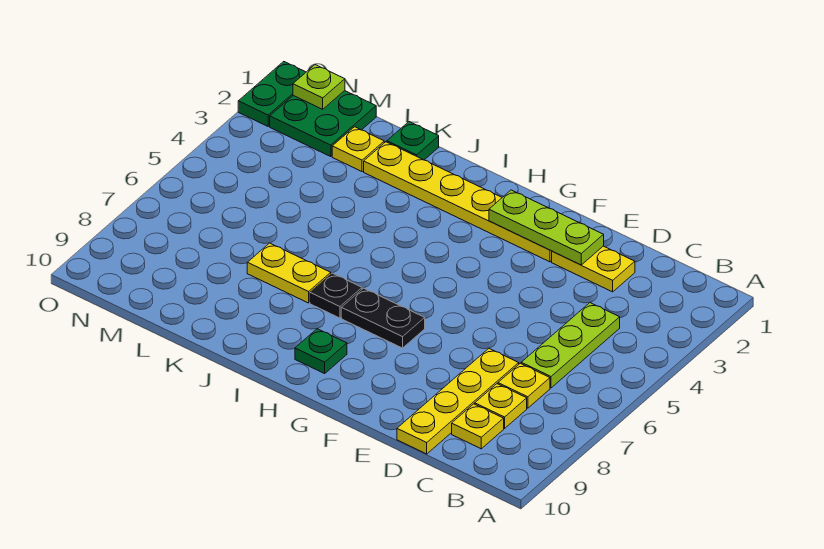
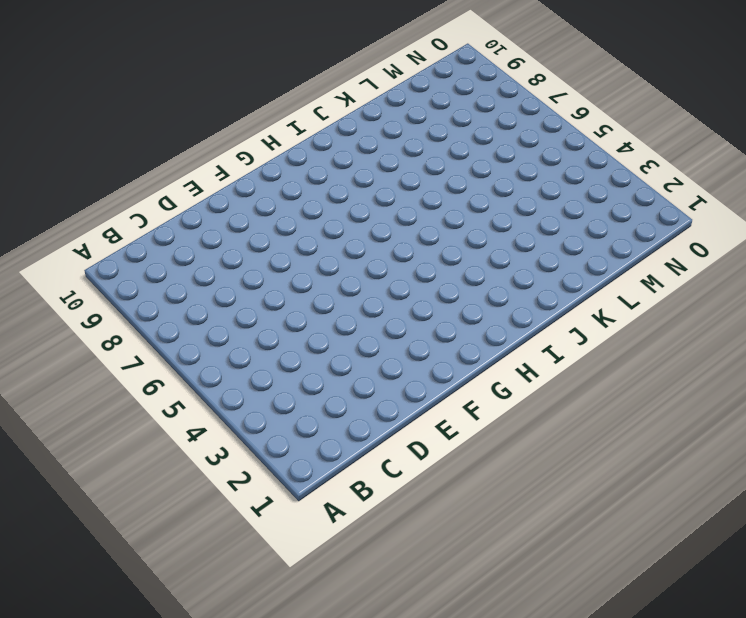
none -> lime plate C4:C6 level 1
none -> yellow plate C7 level 1
none -> yellow plate C8 level 1

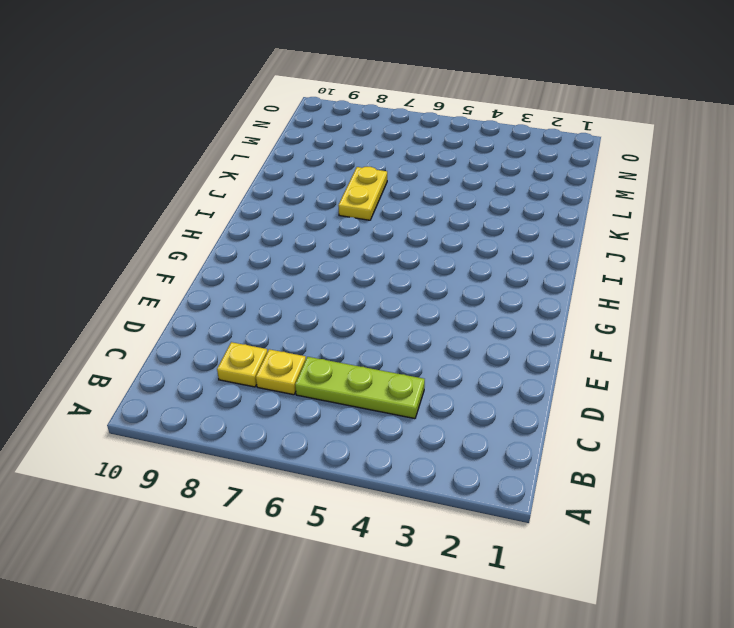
none -> yellow plate C9 level 1
none -> yellow plate D2:E2 level 1
none -> yellow plate D7:D10 level 1

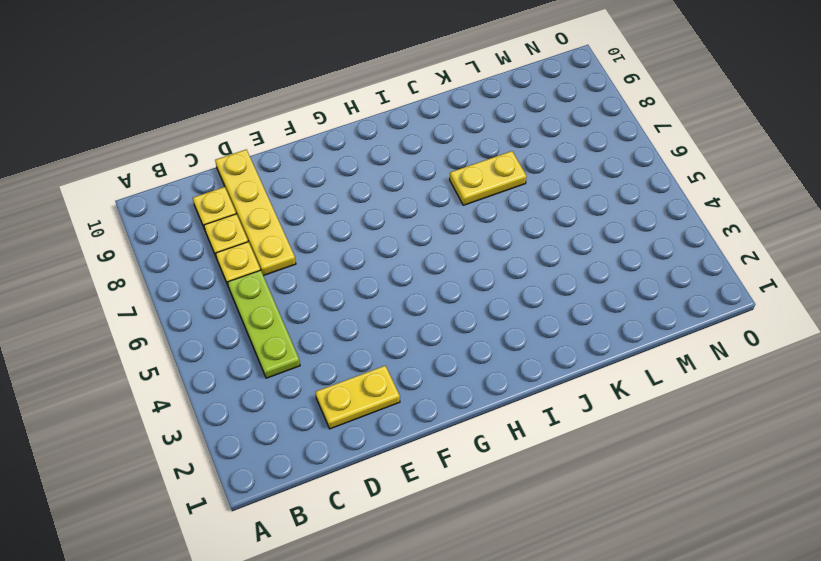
none -> yellow plate F2:K2 level 1
none -> black plate G7:H7 level 1
none -> green plate H9 level 1

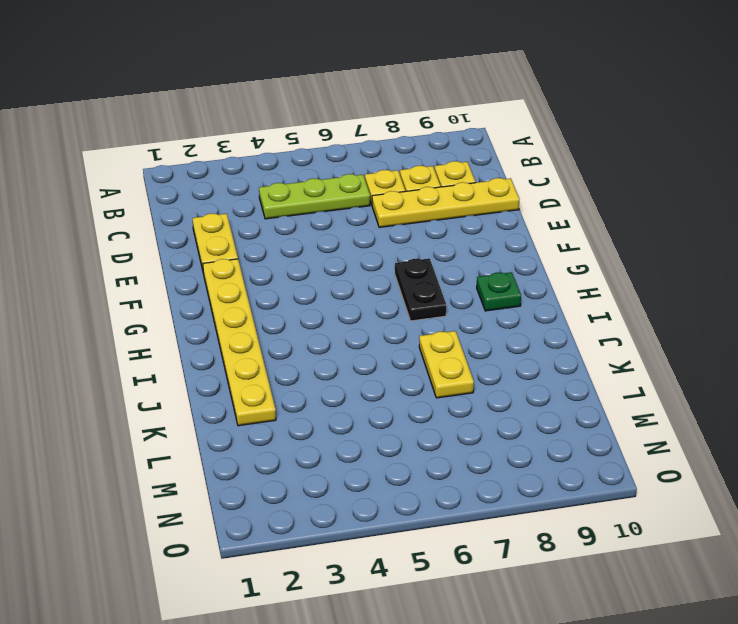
none -> black plate I7 level 1
none -> green plate K1 level 1
none -> yellow plate L2 level 1

